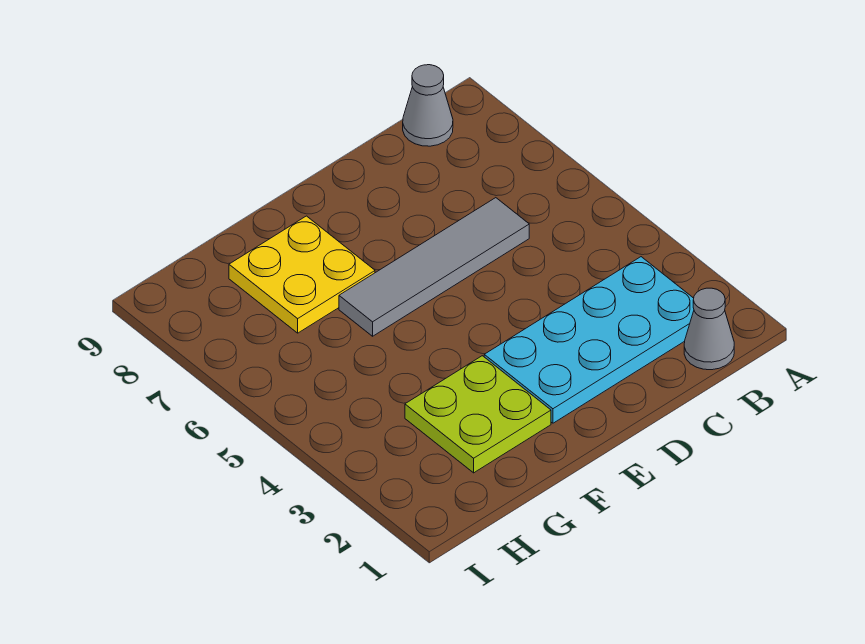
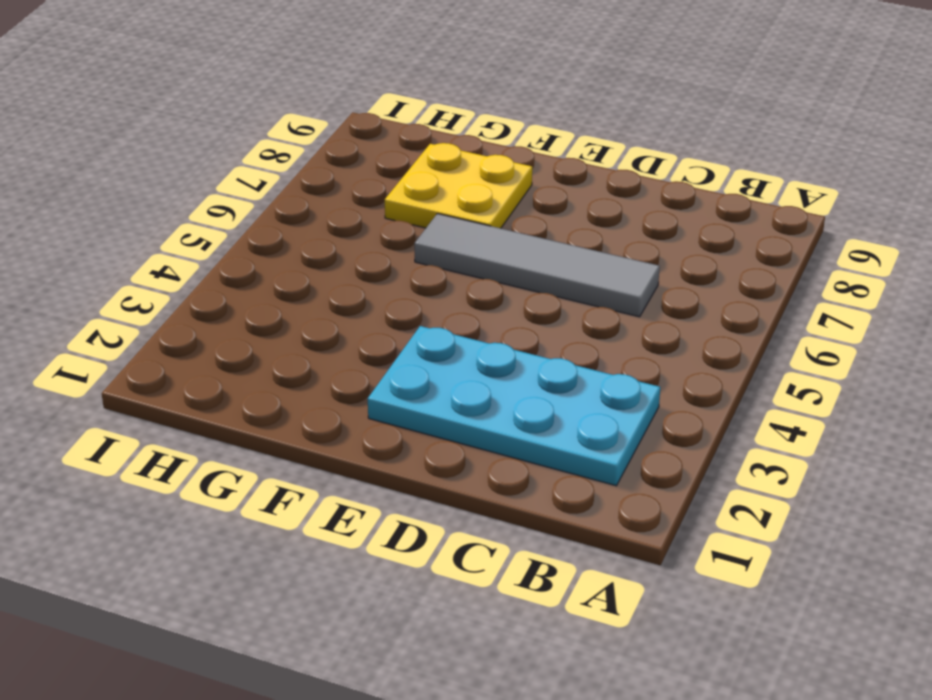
none -> grey cone B1 level 1
none -> grey cone B9 level 1

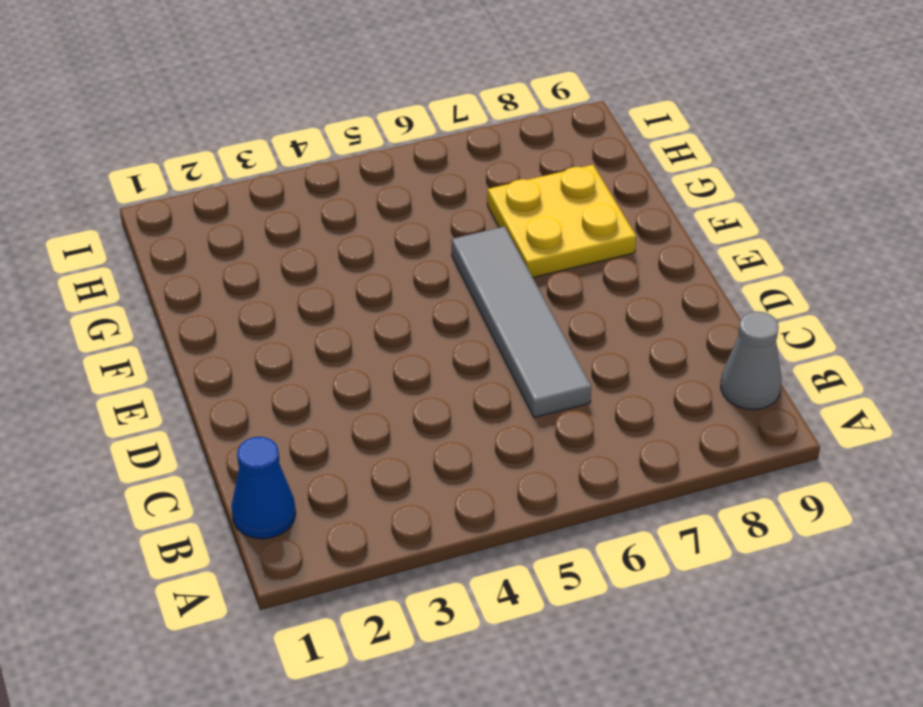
blue cone B1 level 1 -> grey cone B1 level 1
none -> cyan plate B2:E3 level 1
none -> lime plate F2:G3 level 1

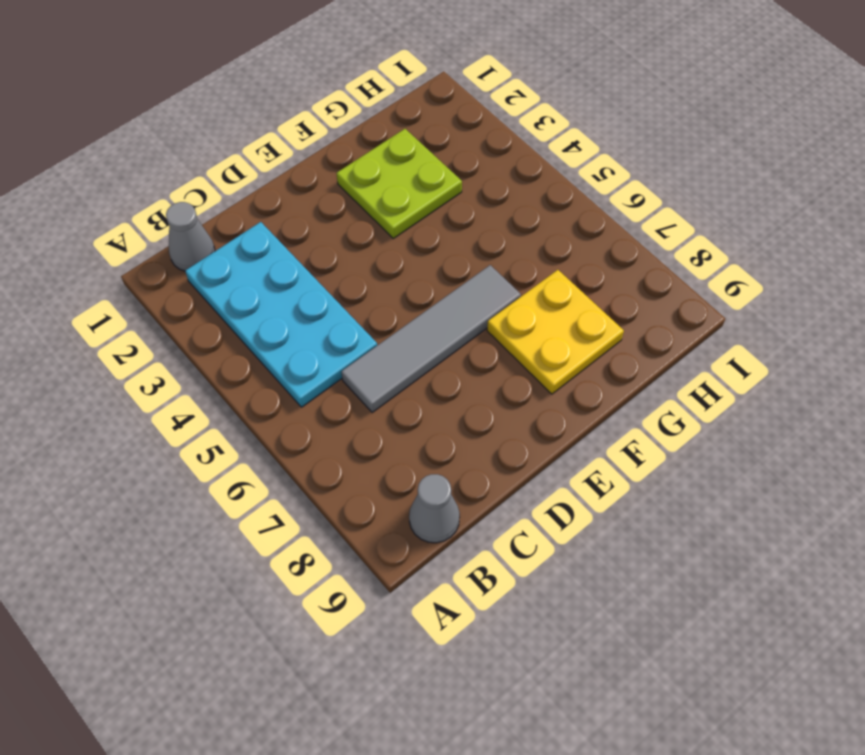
cyan plate B2:C5 level 1 -> cyan plate B2:E3 level 1

